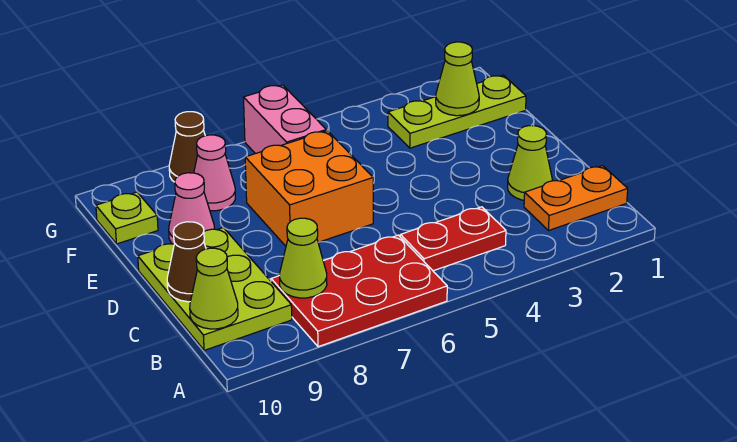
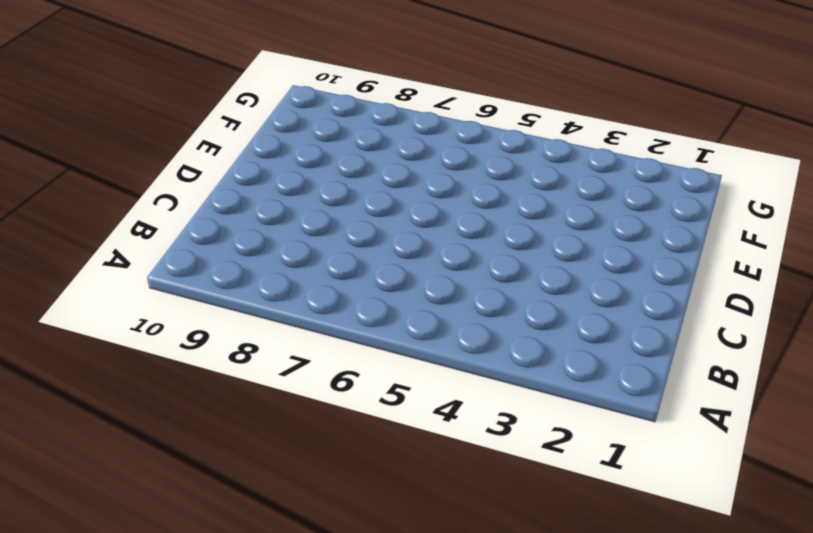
none -> red plate A6:B8 level 1
none -> orange plate B1:B2 level 1
none -> red plate B4:B5 level 1

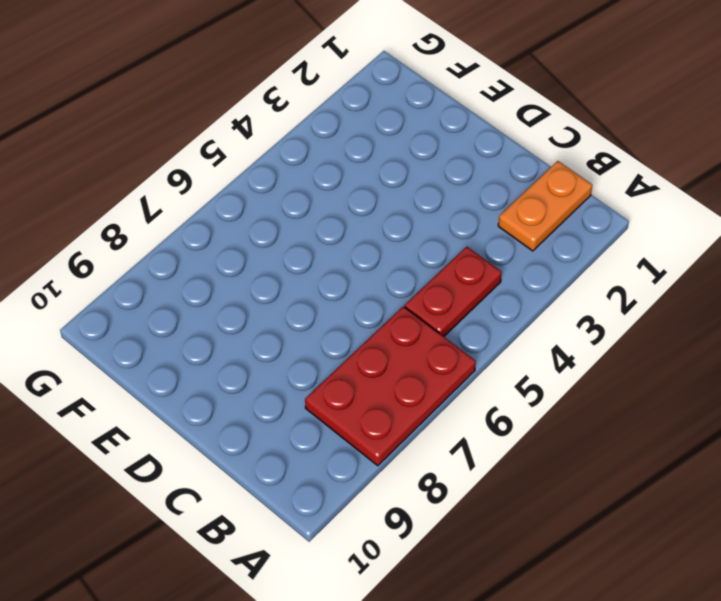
none -> lime plate B9:D10 level 1
none -> lime cone C2 level 1
none -> orange brick D6:E7 level 1

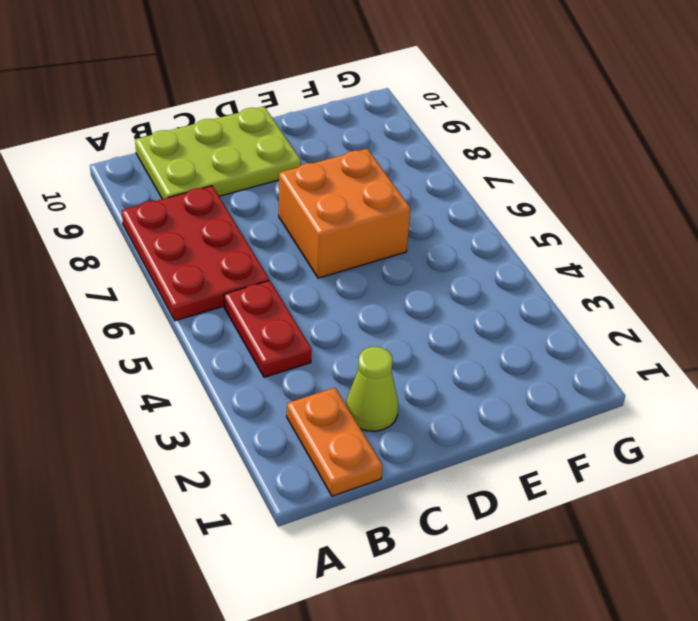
none -> pink cone E9 level 1
none -> lime plate F1:F3 level 1
none -> pink brick F6:G6 level 1

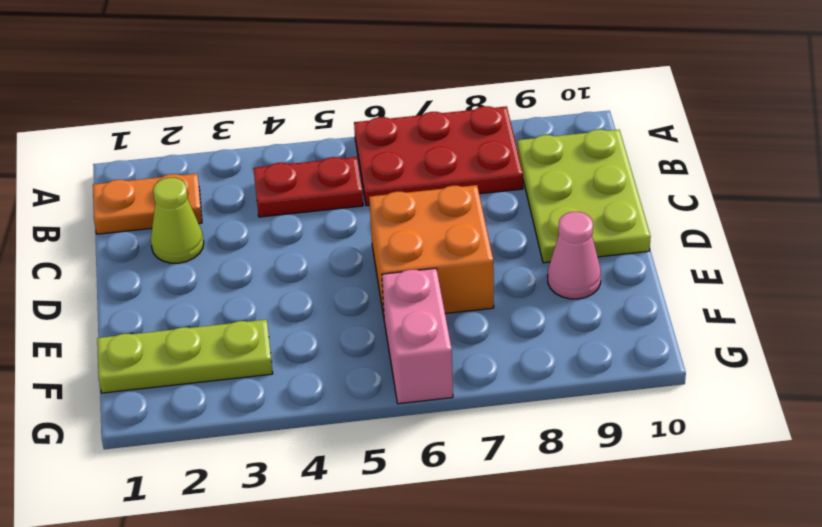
none -> pink cone F8 level 1
none -> lime plate F10 level 1
none -> brown cone G8 level 1

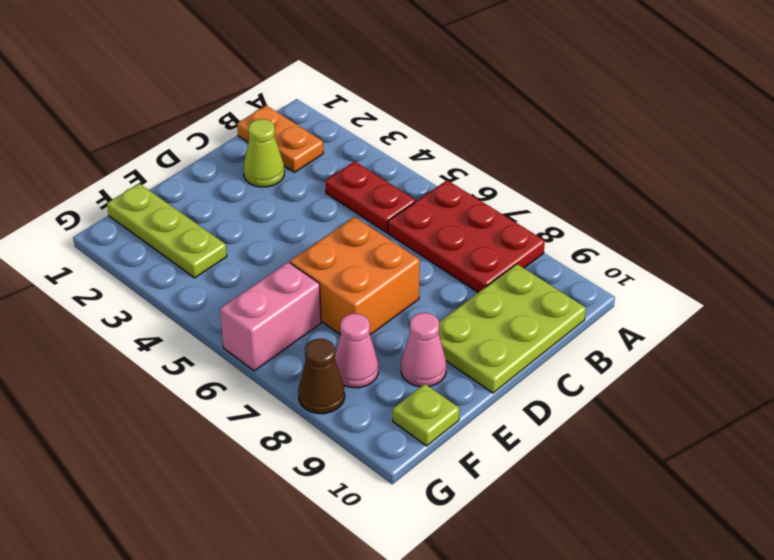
none -> lime cone B8 level 2
none -> lime cone B10 level 2
none -> brown cone C10 level 2

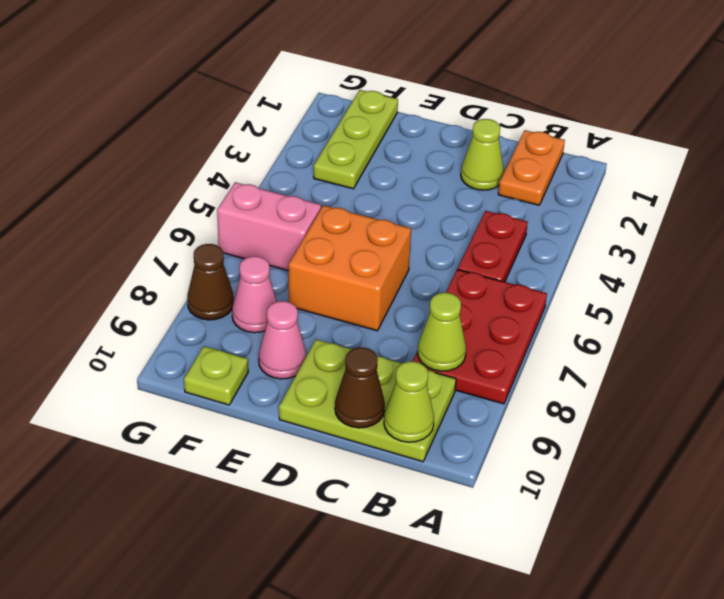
none -> lime cone F2 level 2

